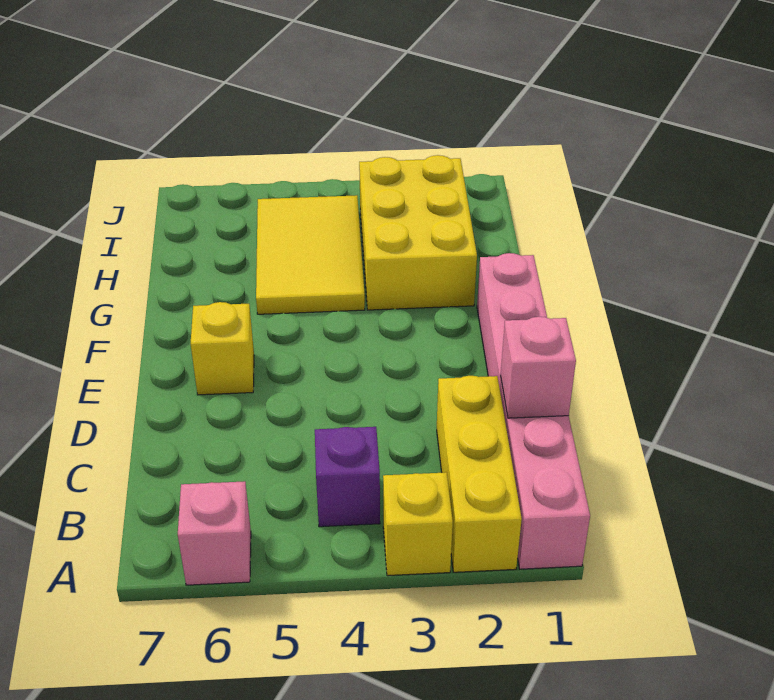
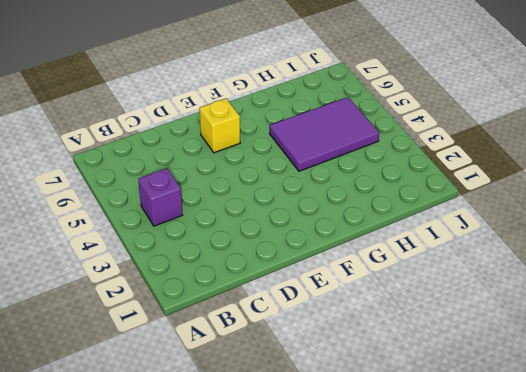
purple tile G4:I5 level 1 -> yellow tile G4:I5 level 1
none -> pink brick A1:F1 level 1
none -> yellow brick A2:C2 level 1

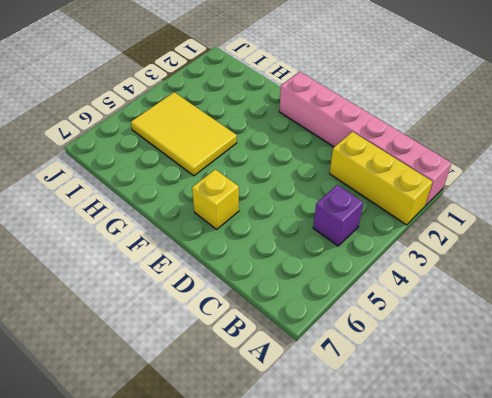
none -> yellow brick A3 level 1
none -> pink brick A6 level 1

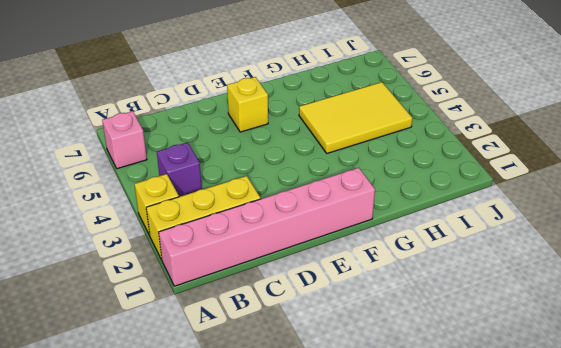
none -> yellow brick G2:I3 level 1
none -> pink brick C1 level 2

